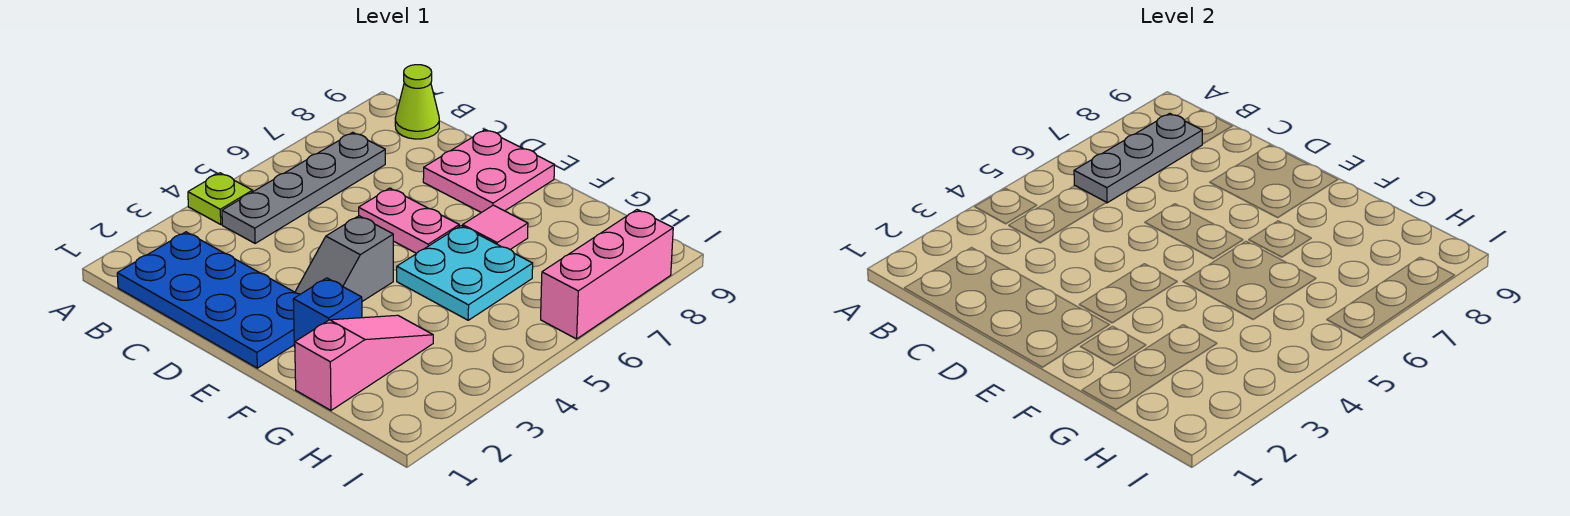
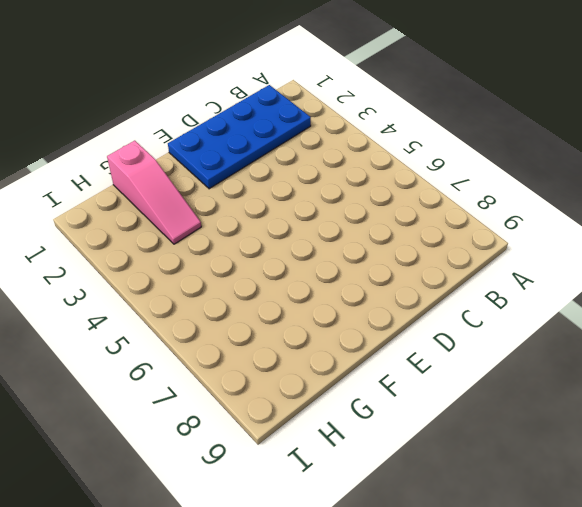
none -> lime plate A4 level 1
none -> grey plate B4:B7 level 1
none -> lime cone B9 level 1

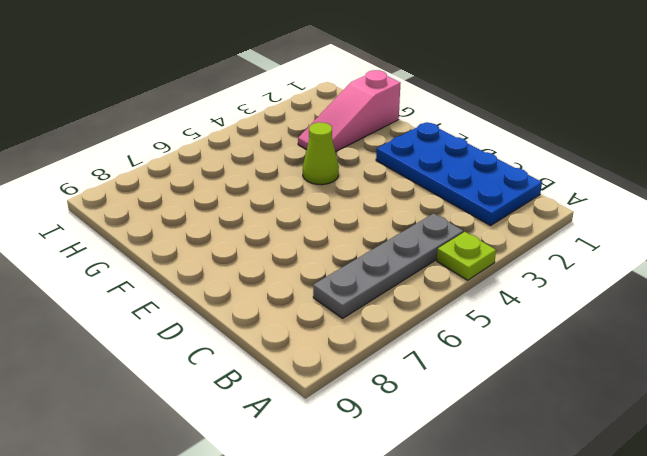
lime cone F4 level 1 -> lime cone B9 level 1
none -> pink plate D6:E6 level 1
none -> pink plate D8:E9 level 1
none -> grey slope E3:E4 level 1 top 4

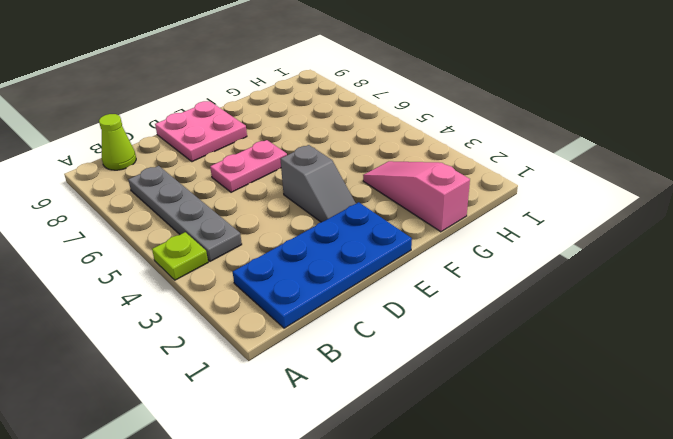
none -> blue brick F2 level 1
none -> cyan plate F5:G6 level 1
none -> pink tile F7 level 1

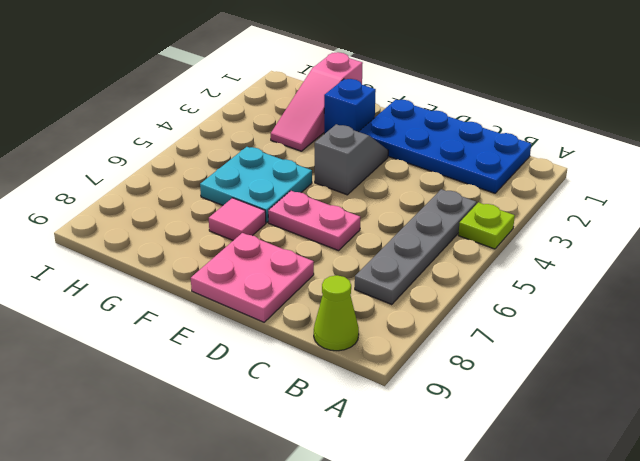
none -> pink brick I6:I8 level 1
none -> grey plate B6:B8 level 2

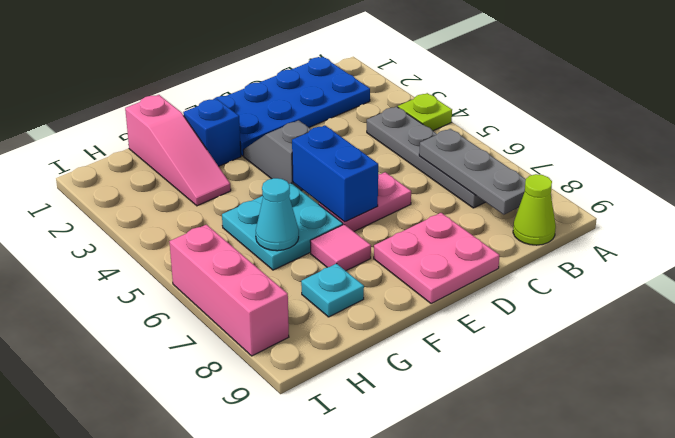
blue brick E5:E6 level 2 -> none
cyan cone G6 level 2 -> none
cyan plate G8 level 1 -> none

